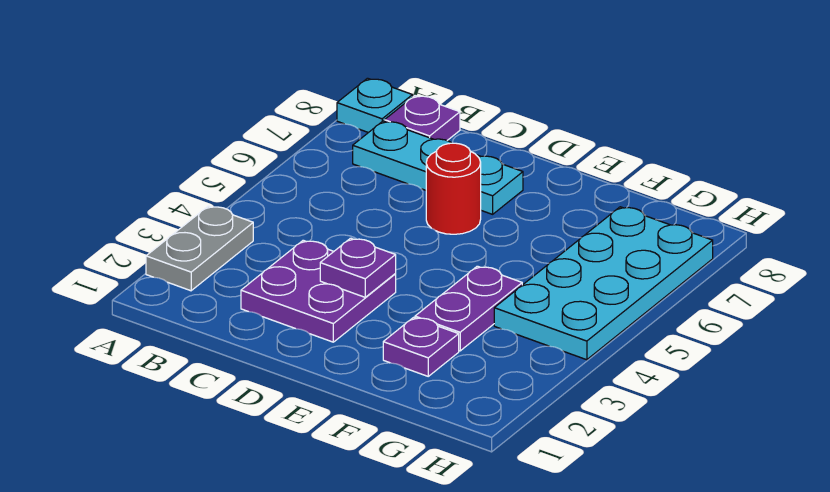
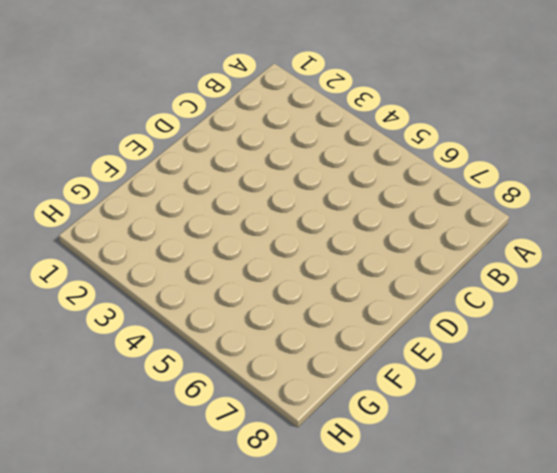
none -> grey plate A2:A3 level 1
none -> cyan plate A8 level 1

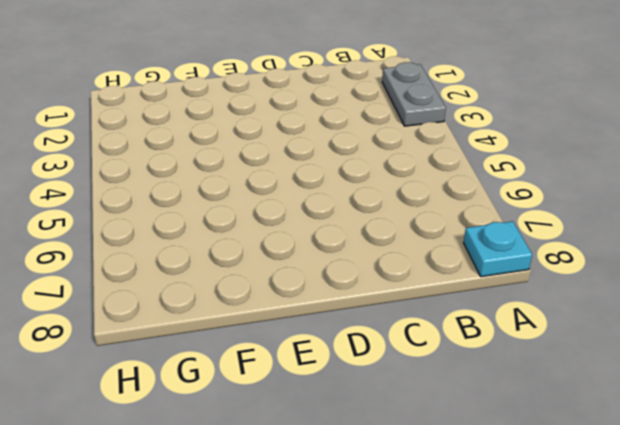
none -> cyan plate B7:D7 level 1
none -> purple plate B8 level 1

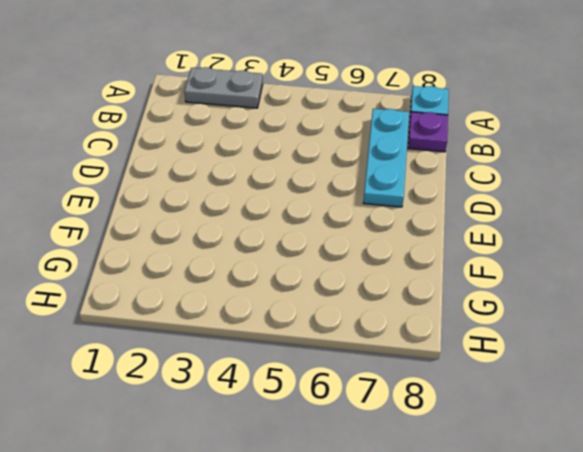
none -> purple plate C2:D3 level 1
none -> red round brick D6 level 1

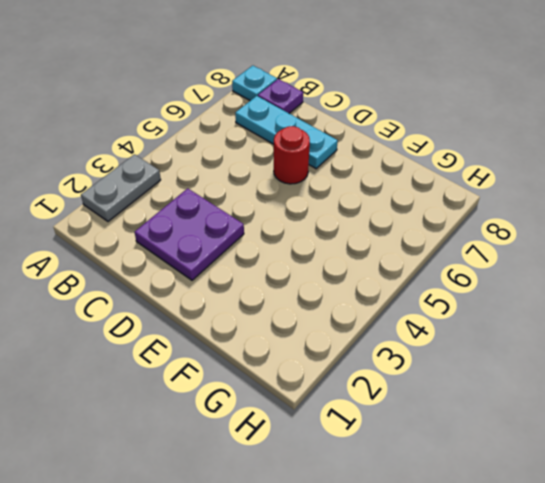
none -> purple plate F2 level 1
none -> purple plate F3:F4 level 1

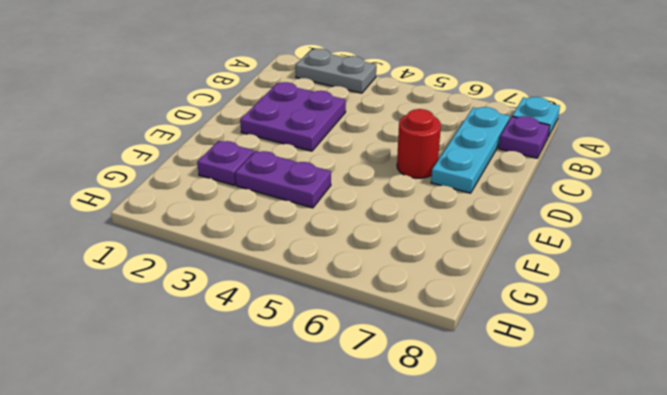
none -> cyan plate G4:H7 level 1
none -> purple plate D3 level 2

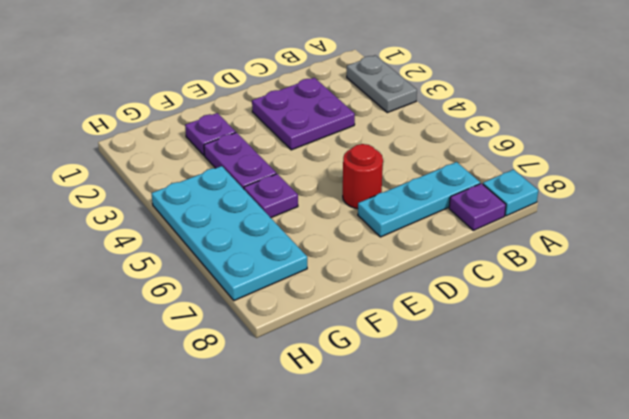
purple plate F5 level 1 -> purple plate D3 level 2

